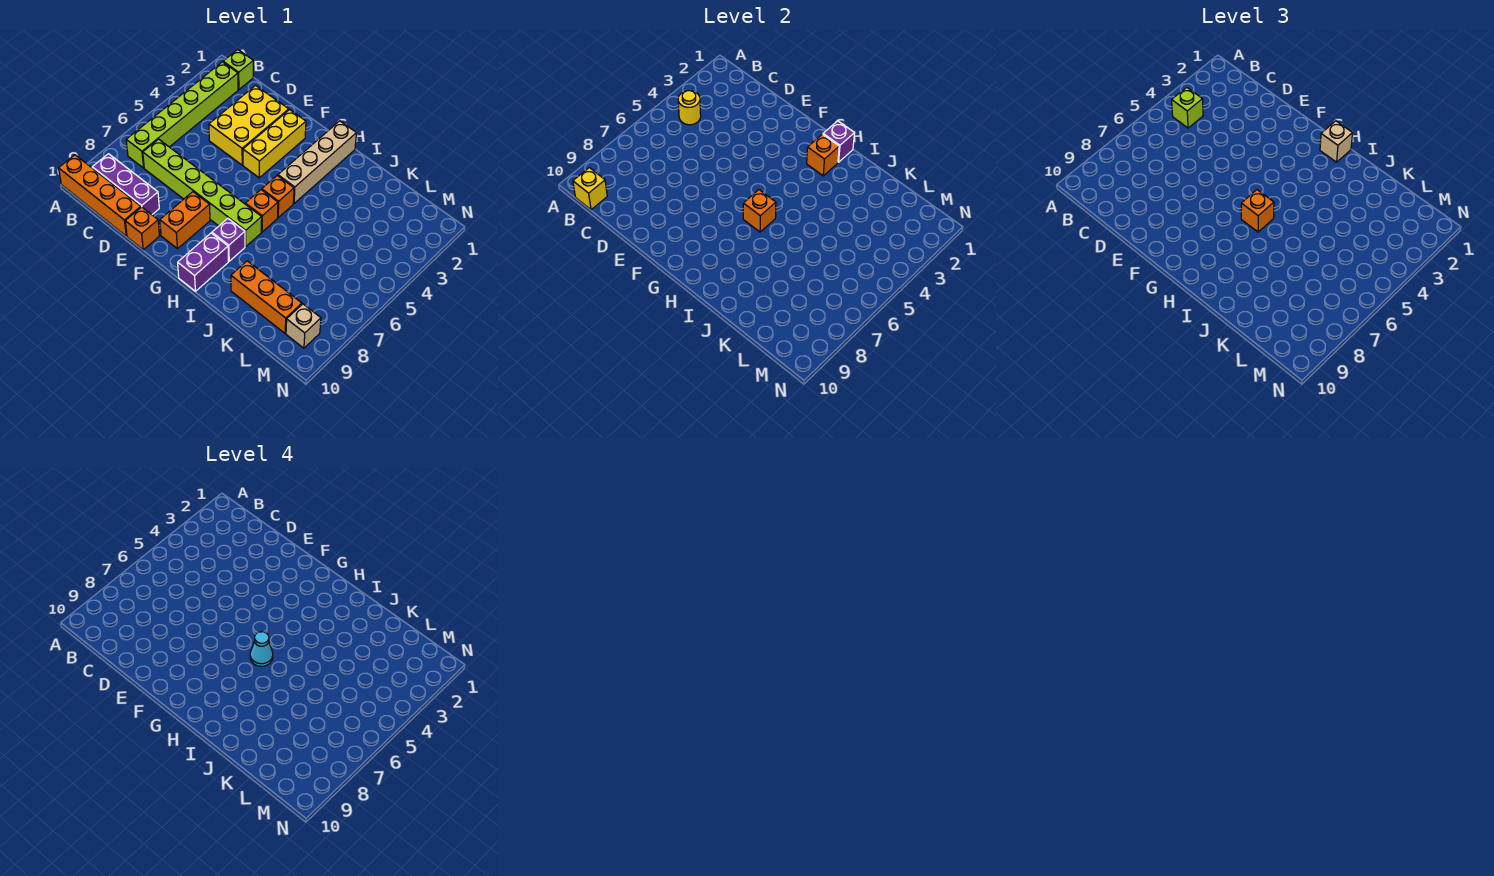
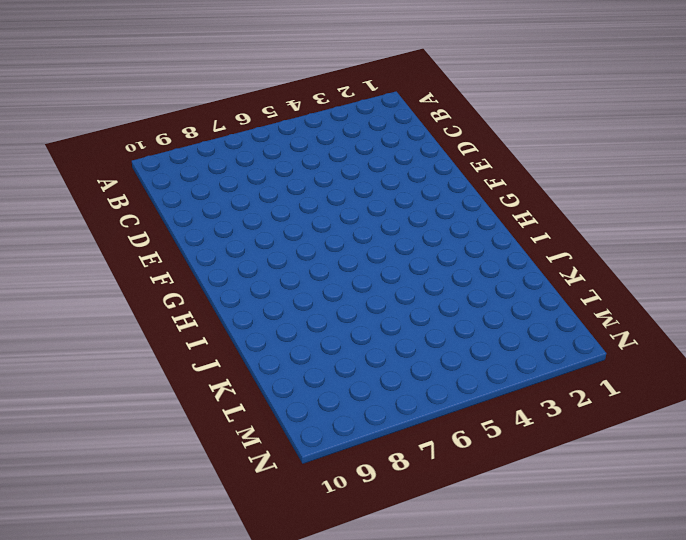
none -> orange brick A10:D10 level 1
none -> lime brick B1 level 1
none -> lime brick B2:B7 level 1

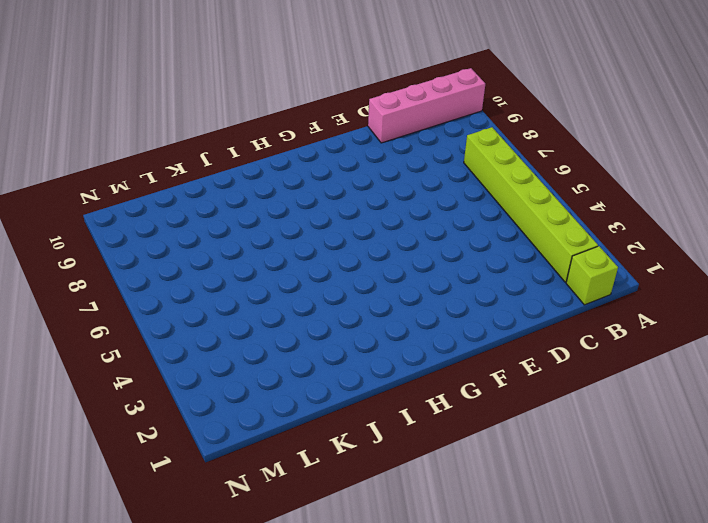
pink brick A10:D10 level 1 -> orange brick A10:D10 level 1
none -> purple brick B9:D9 level 1
none -> lime brick C7:H7 level 1
none -> yellow brick D2:E4 level 1

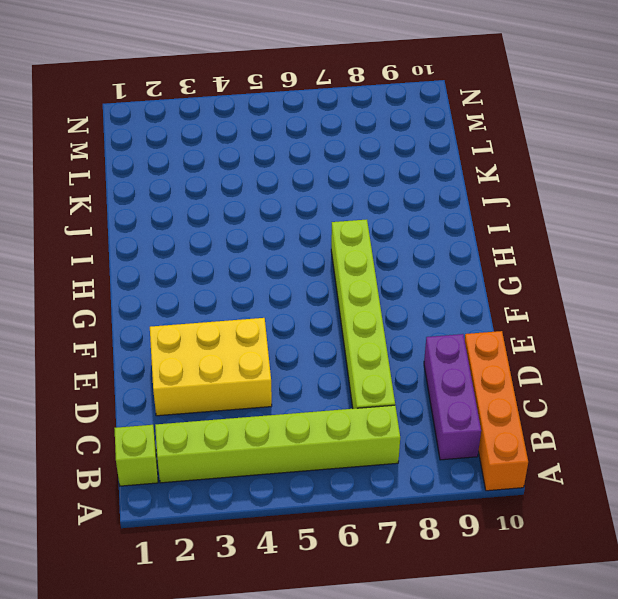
none -> orange brick E10 level 1
none -> yellow brick F2:F4 level 1
none -> orange brick F8:F9 level 1

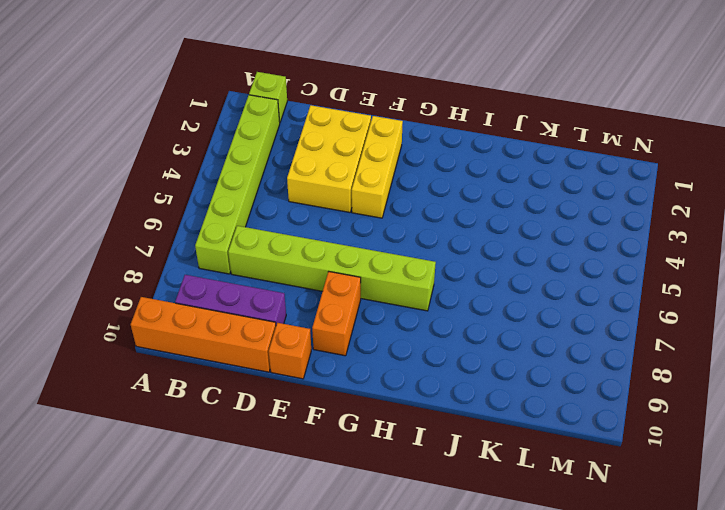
none -> tan brick H1:H4 level 1
none -> orange brick H5 level 1
none -> orange brick H6 level 1

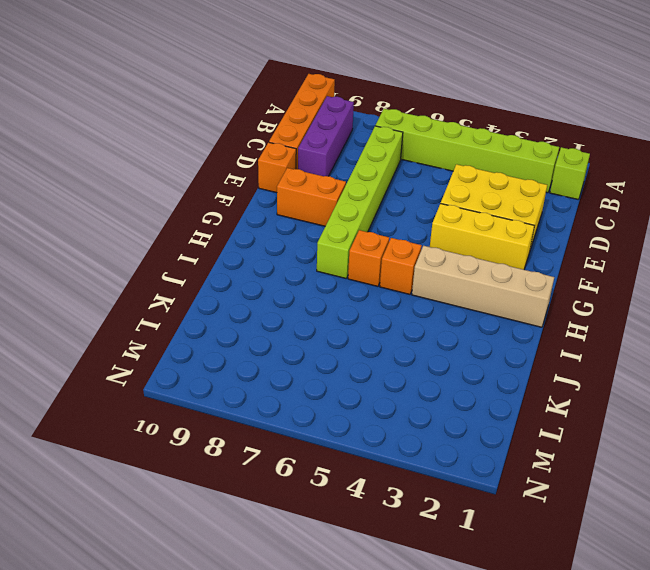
none -> purple brick H8 level 1
none -> purple brick H9:H10 level 1
none -> orange brick J9:L9 level 1

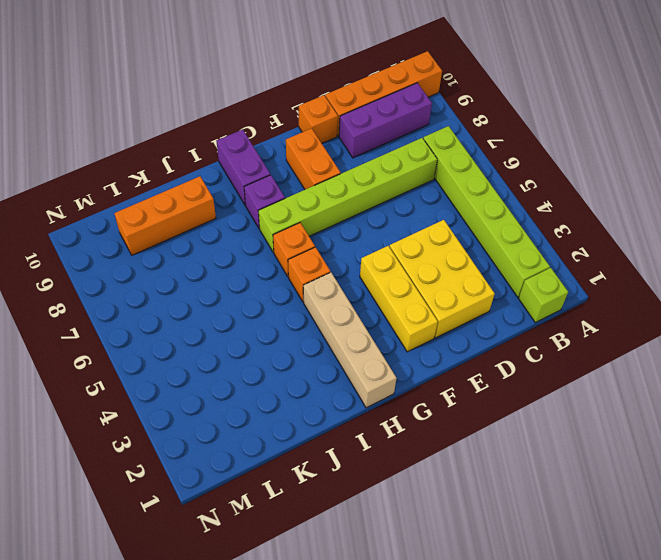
none -> tan brick M9 level 1
none -> yellow round brick B4 level 2
none -> yellow brick B10 level 2

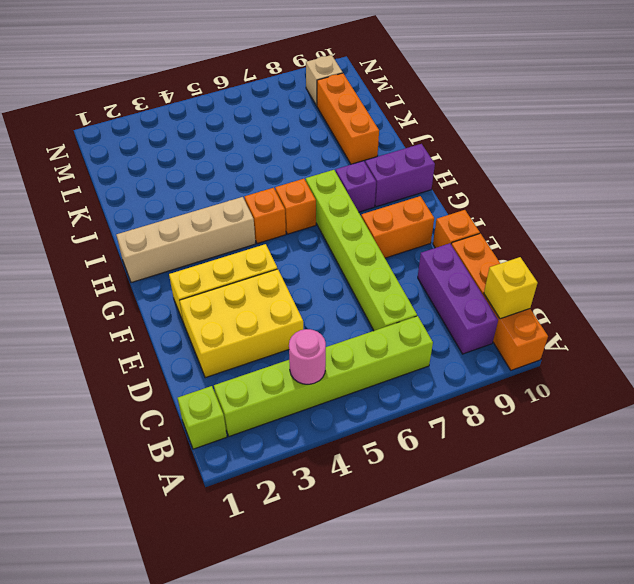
pink round brick B4 level 2 -> yellow round brick B4 level 2
none -> purple brick H1 level 2
none -> orange brick H2 level 2
none -> orange brick H6 level 2

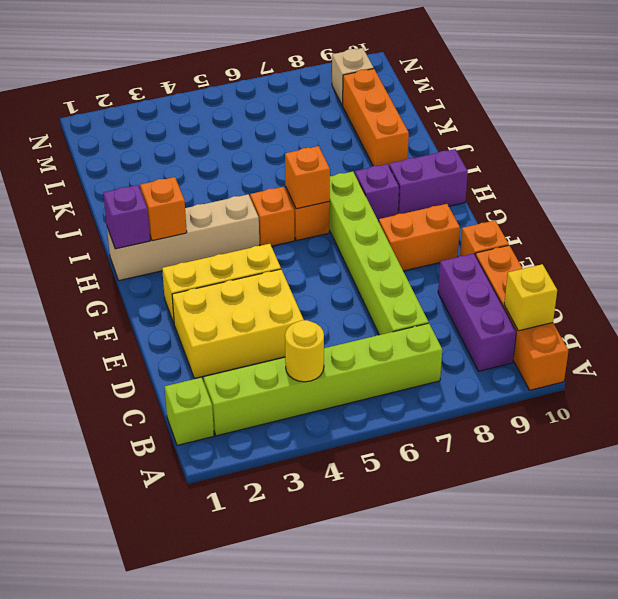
none -> lime brick B4 level 3
none -> tan brick H1 level 3
none -> orange brick H6 level 3

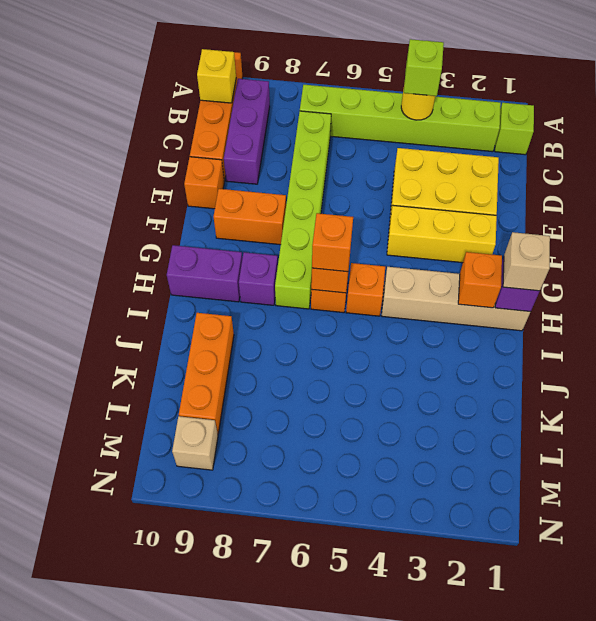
none -> cyan cone H6 level 4

